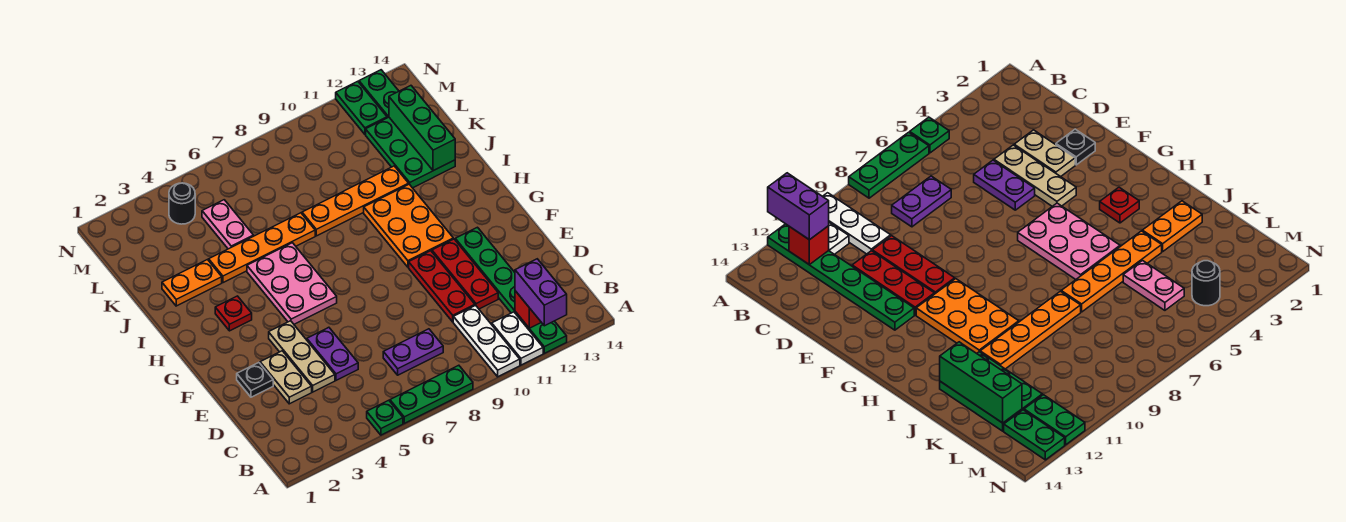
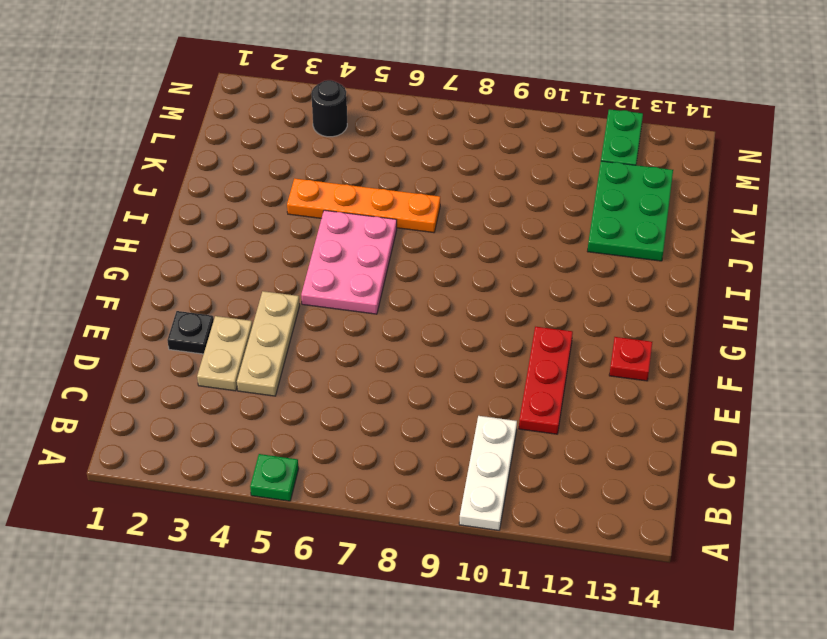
red plate F13 level 1 -> red plate H3 level 1
none -> green plate A6:A8 level 1
none -> white plate A11:B11 level 1
none -> green plate A12:F12 level 1

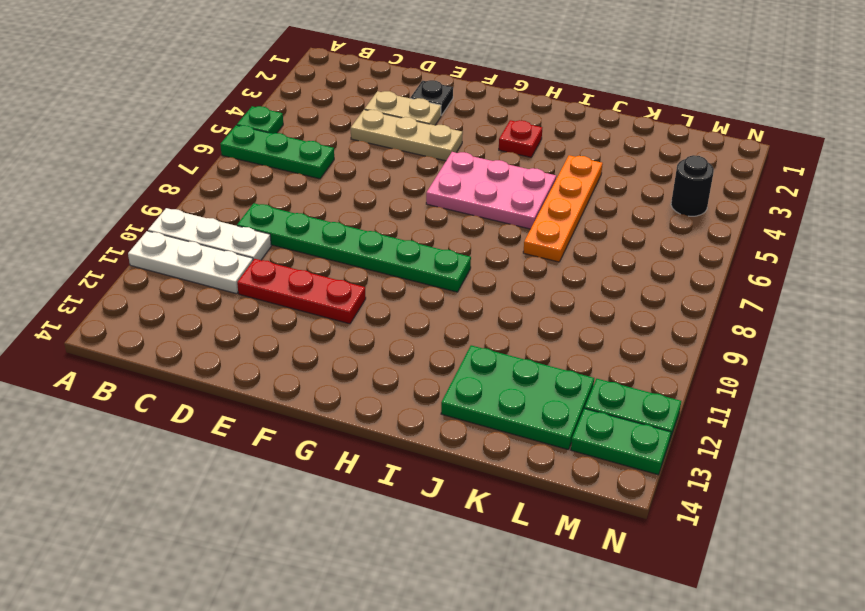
green plate A6:C6 level 1 -> green plate A6:A8 level 1
white plate A11:C11 level 1 -> white plate A11:B11 level 1
green plate C9:H9 level 1 -> green plate A12:F12 level 1
none -> purple plate C7:C8 level 1
none -> purple plate D5:E5 level 1
none -> red plate D10:F10 level 1

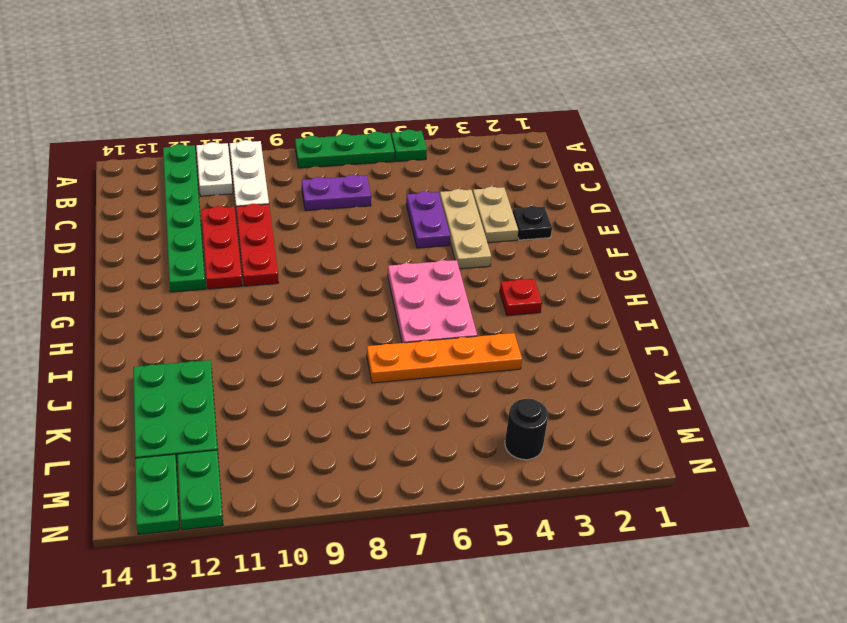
none -> orange plate G10:I11 level 1
none -> orange plate J2:J3 level 1
none -> orange plate J8:J11 level 1

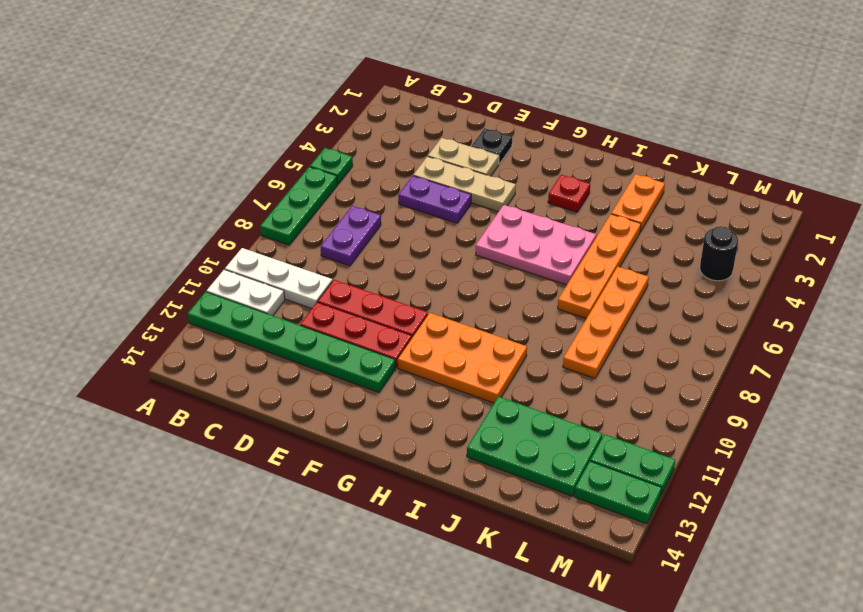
orange plate K6:K9 level 1 -> orange plate J8:J11 level 1
none -> pink plate K5:L5 level 1
none -> red brick B12 level 2
none -> green brick J13:L13 level 2

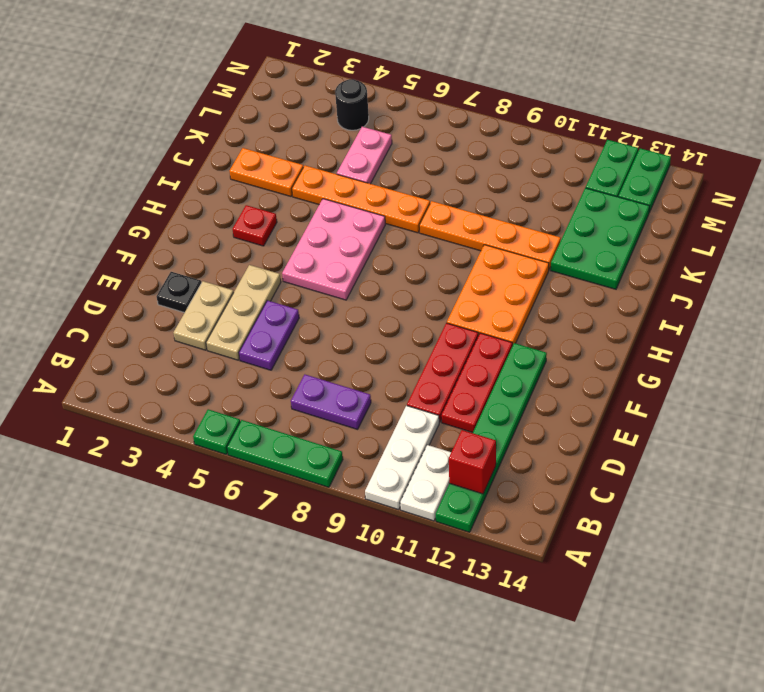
none -> green brick J13:L13 level 2
none -> purple brick A12:B12 level 3

